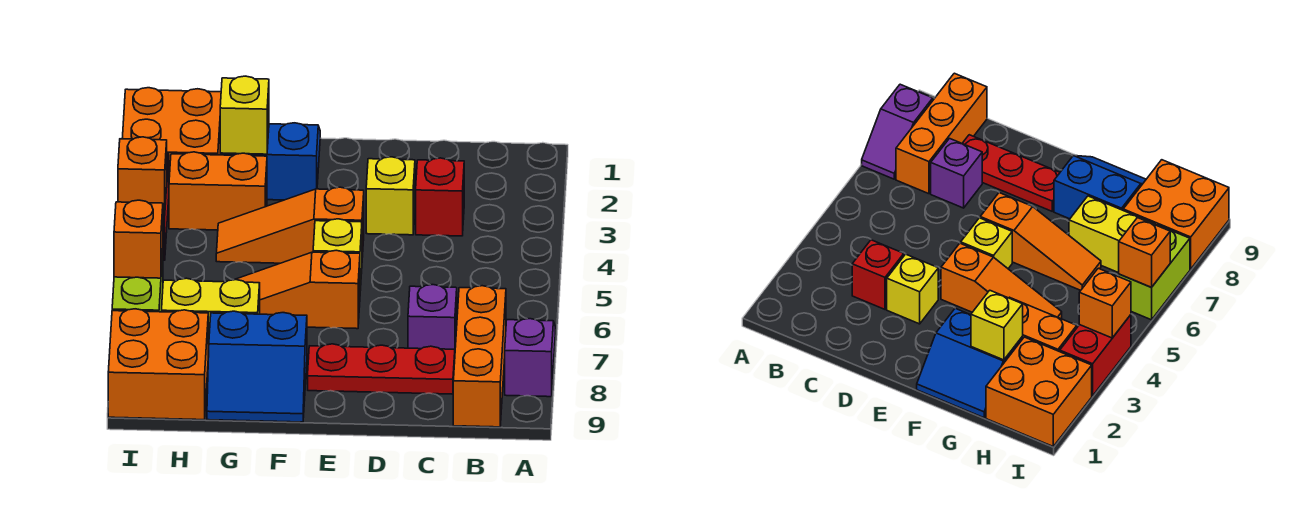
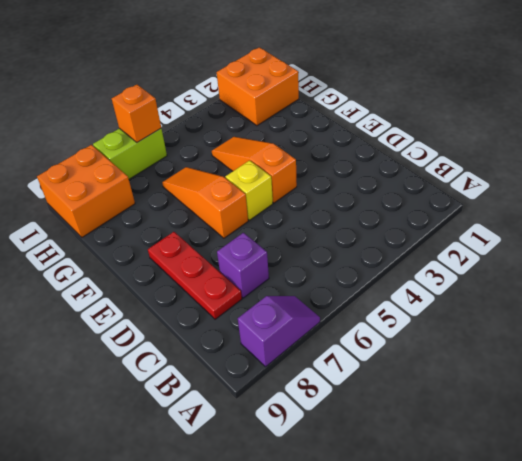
none -> orange brick B7:B9 level 1
none -> red brick C3 level 1
none -> yellow brick D3 level 1

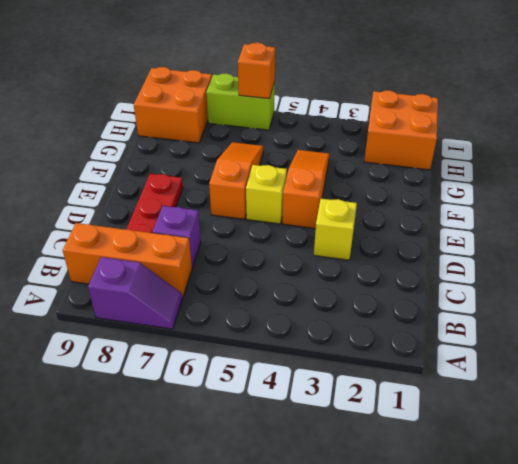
none -> red brick C3 level 1
none -> blue slope F1:G2 level 1 top 2
none -> blue slope F8:G9 level 1 top 8

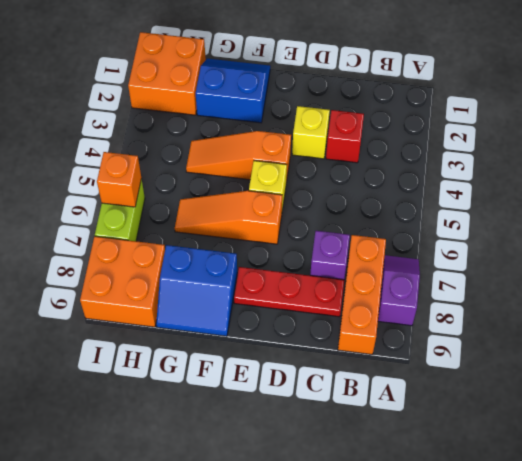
none -> orange brick G3:H3 level 1
none -> yellow brick G7:H7 level 1
none -> red brick I3:I4 level 1

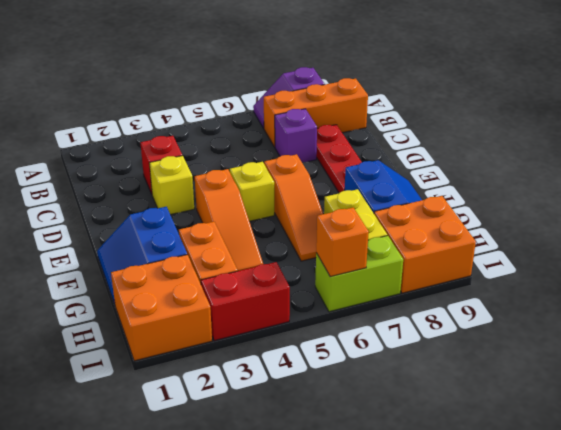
none -> yellow brick G2 level 2
none -> orange brick I4 level 2

